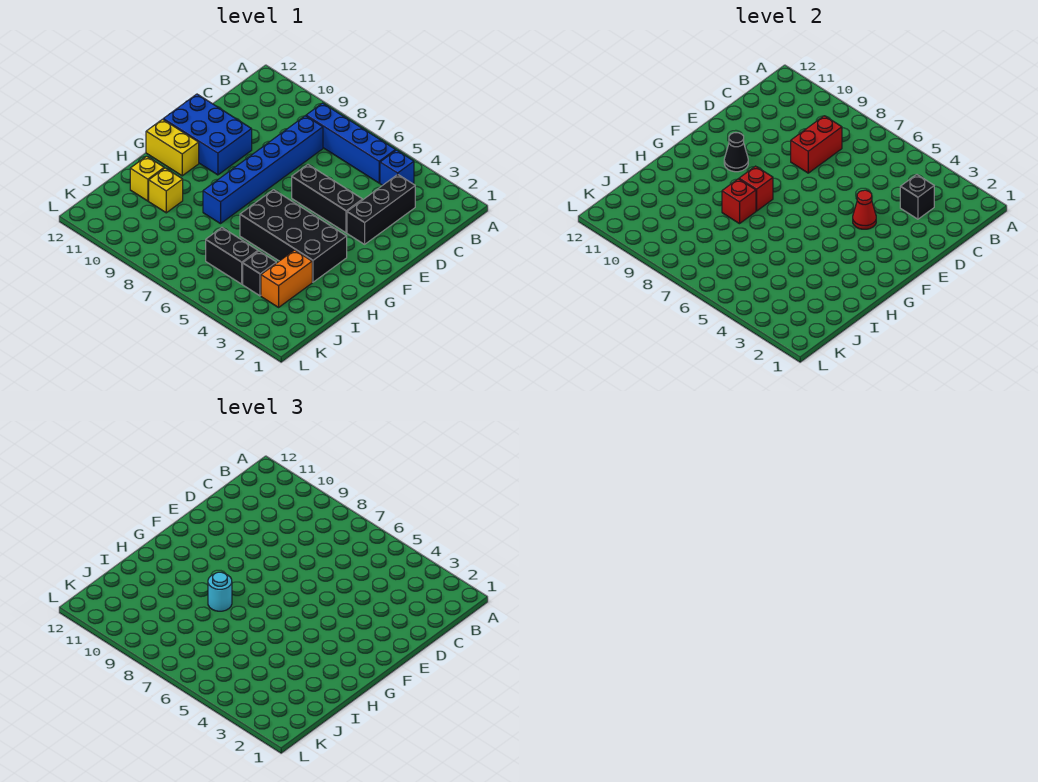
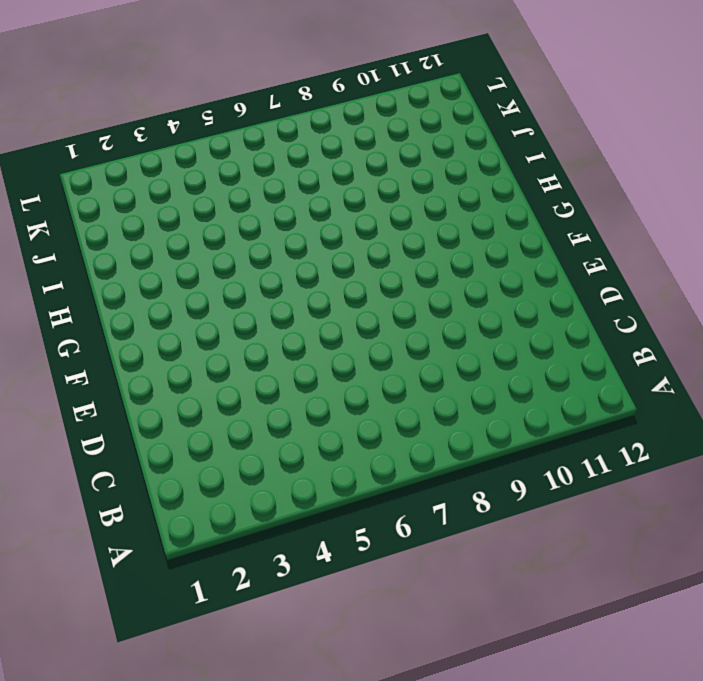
none -> blue brick B4 level 1
none -> blue brick B5:B8 level 1
none -> black brick C3:E3 level 1

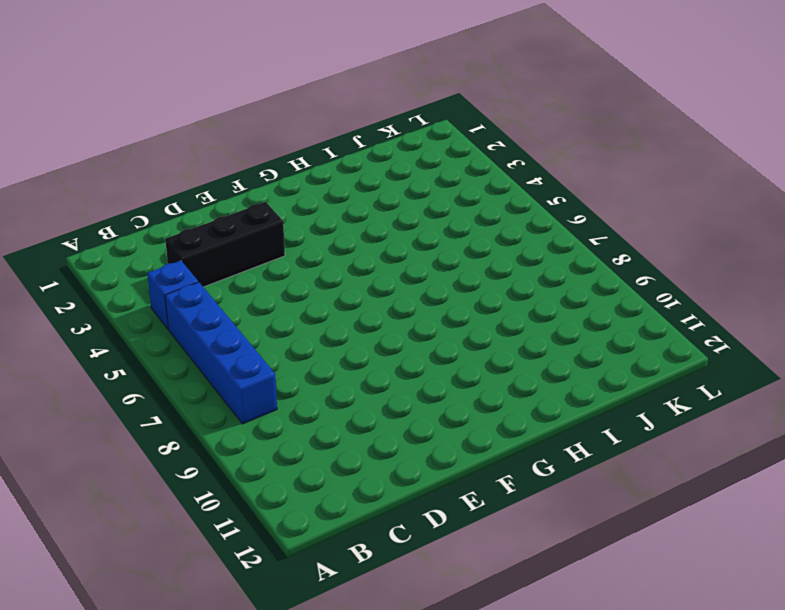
none -> blue brick C8:H8 level 1
none -> black brick E4:E6 level 1
none -> blue brick E10:F12 level 1

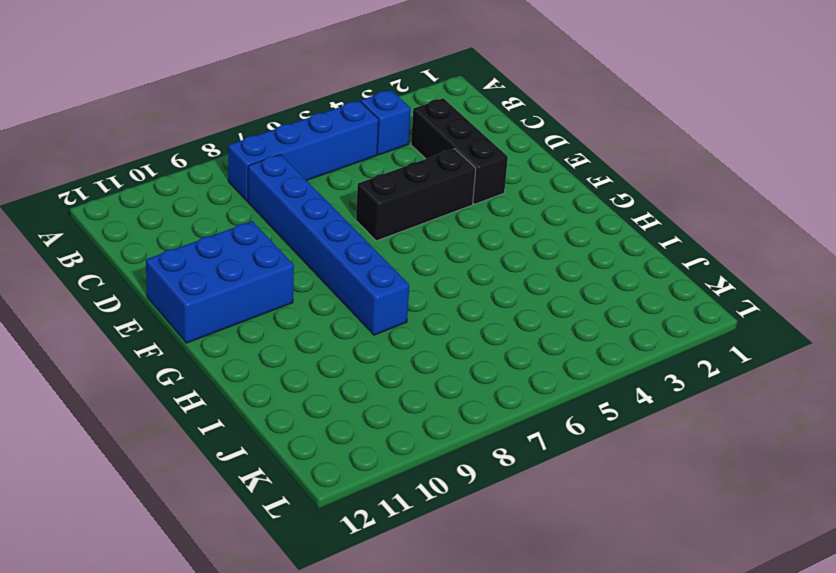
none -> black brick G3:H6 level 1
none -> yellow brick G11:G12 level 1
none -> orange brick I3:J3 level 1

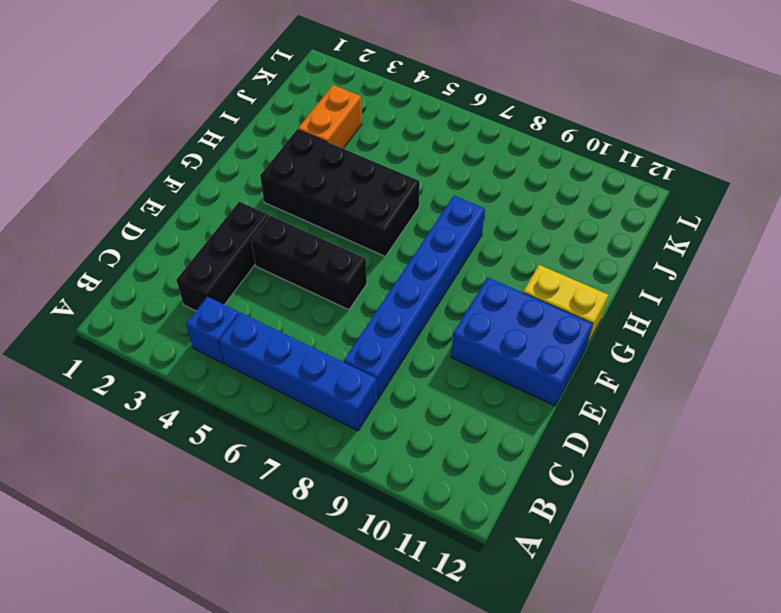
none -> yellow brick I10 level 1
none -> yellow brick I11 level 1
none -> black brick J4 level 1

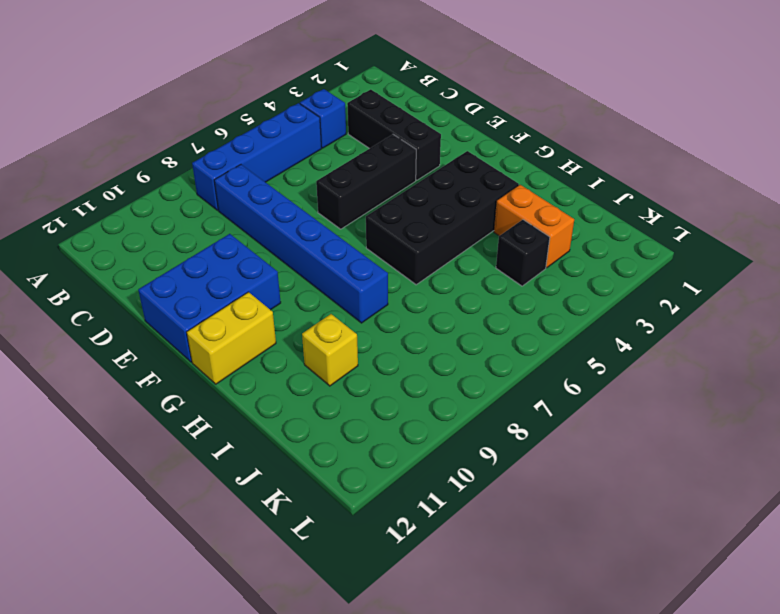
none -> yellow brick I11 level 1
none -> black brick J5:J6 level 1
none -> black brick C3 level 2

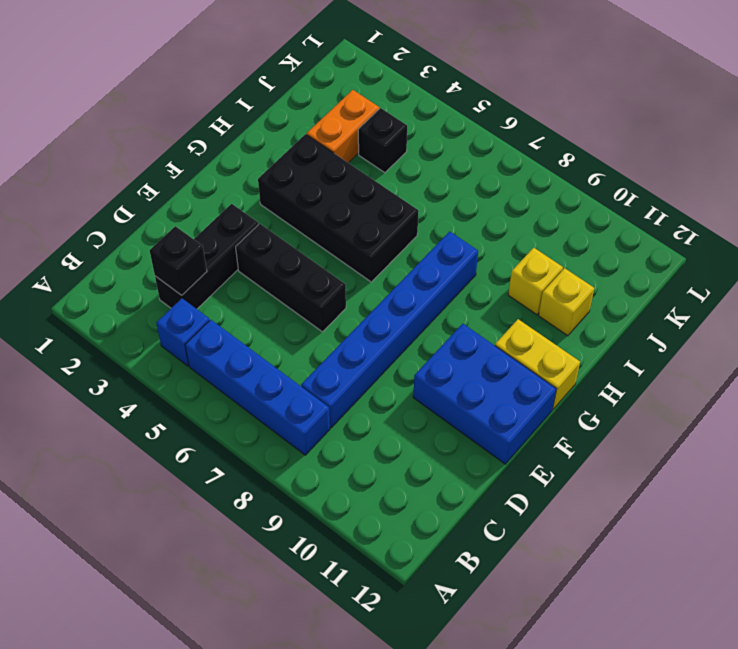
none -> black brick J5:J6 level 1
none -> red brick C8:D8 level 2
none -> red cone E4 level 2

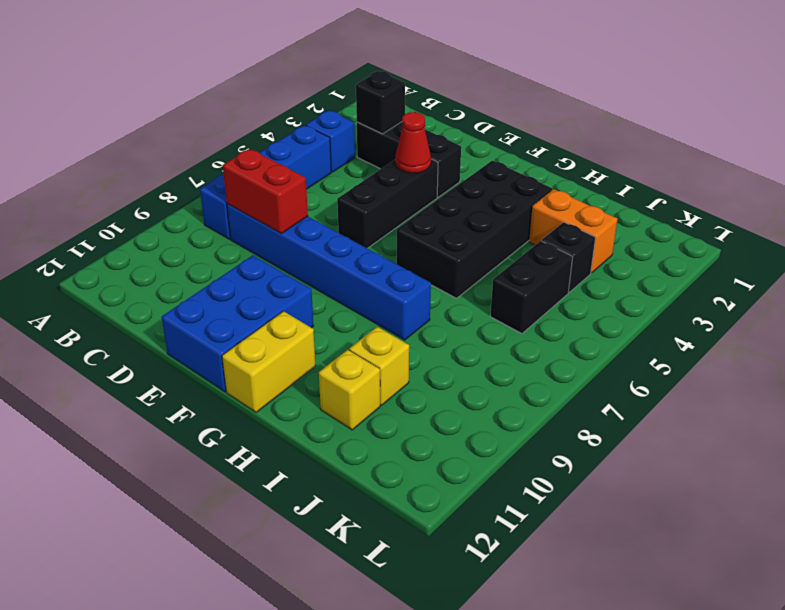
none -> black cone F10 level 2
none -> red brick G8 level 2
none -> red brick H8 level 2

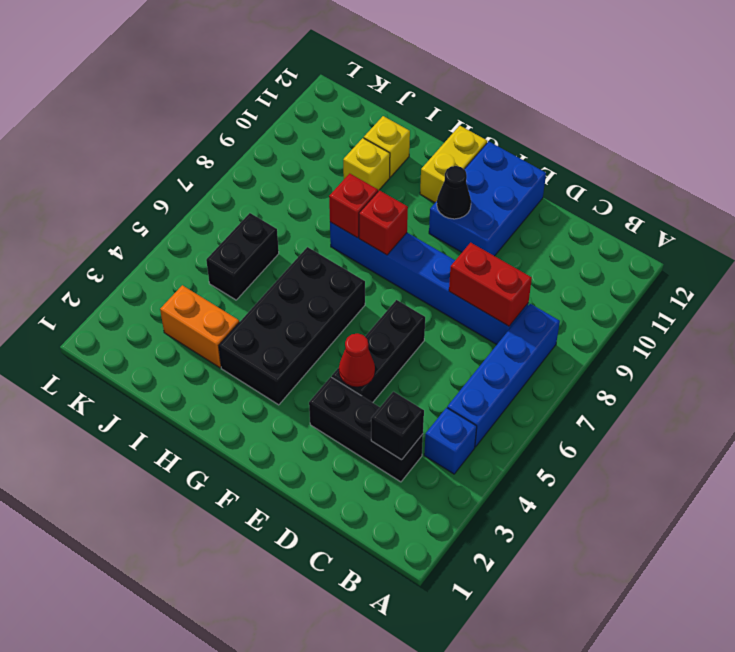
none -> black brick J4 level 1
none -> cyan round brick H8 level 3

